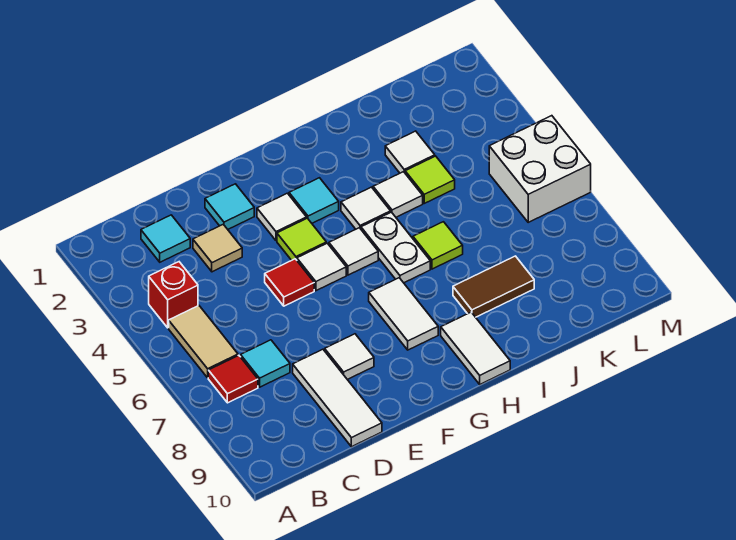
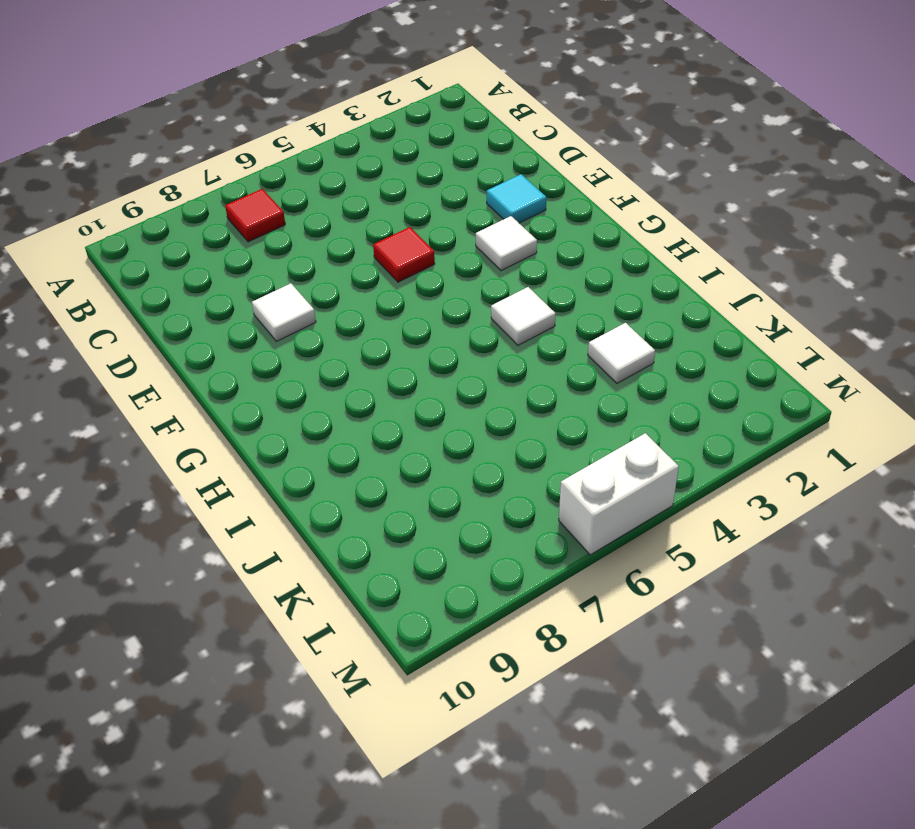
white brick M5:M6 level 1 -> white brick L5:M6 level 1
none -> red brick B4 level 1
none -> tan tile B5:B6 level 1
none -> cyan tile C2 level 1

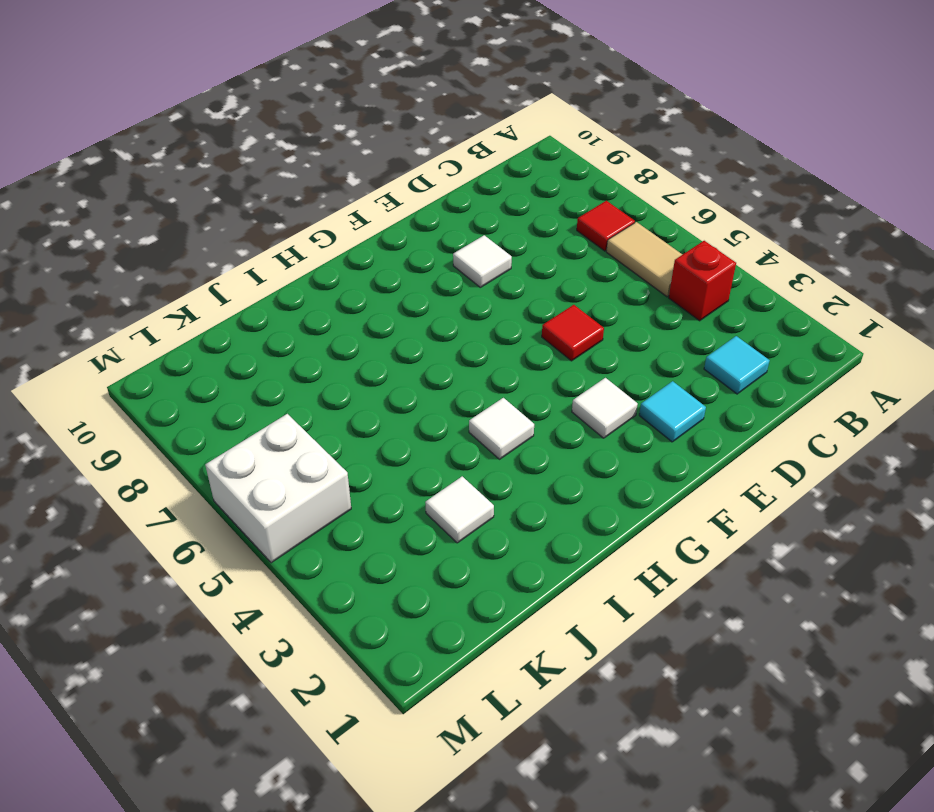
none -> cyan tile C7 level 1
none -> tan tile D3 level 1
none -> white tile D8:D10 level 1

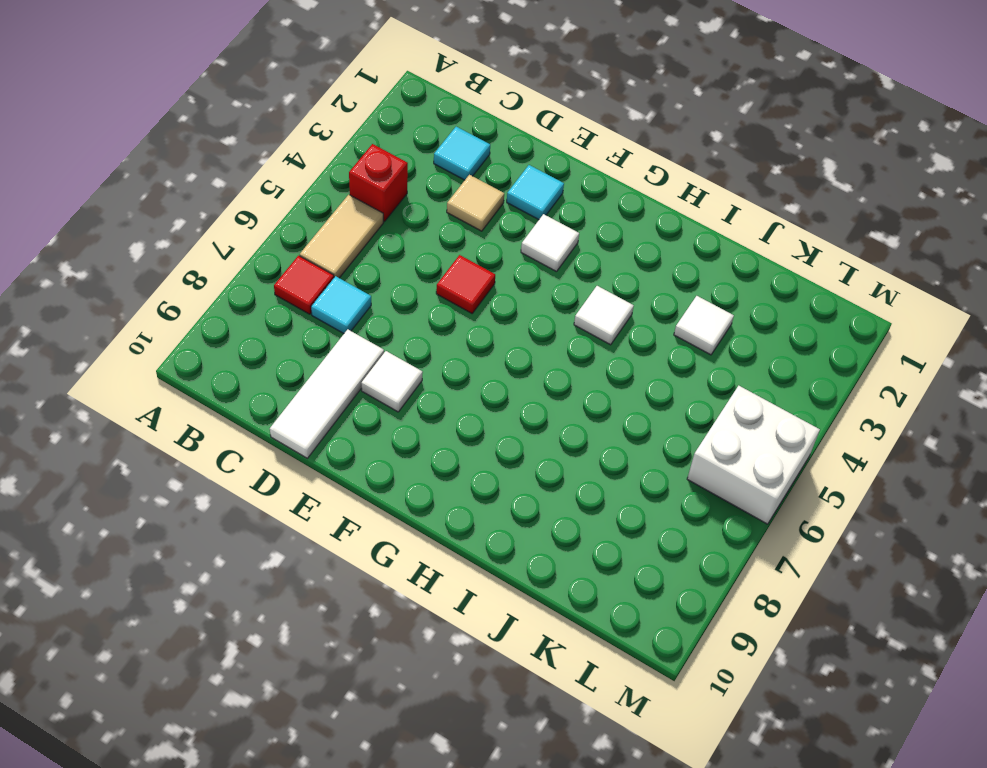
none -> lime tile F4 level 1
none -> white tile F5 level 1
none -> cyan tile G3 level 1

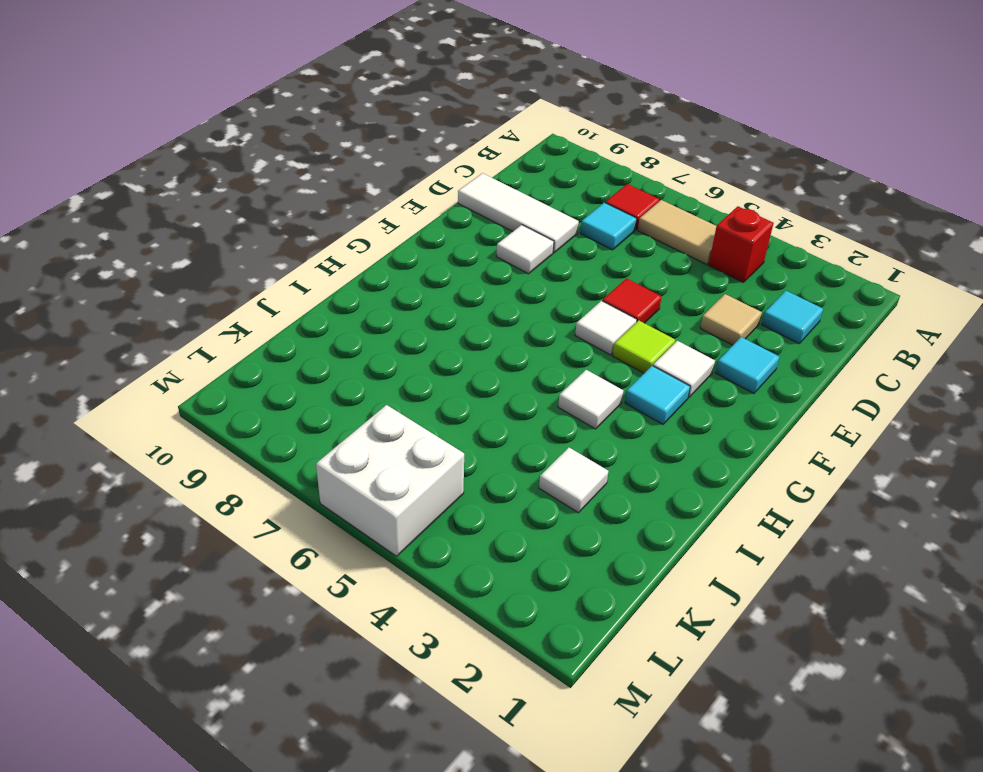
none -> white tile G5 level 1
none -> white tile G7:G8 level 1
none -> white plate H5:H6 level 1

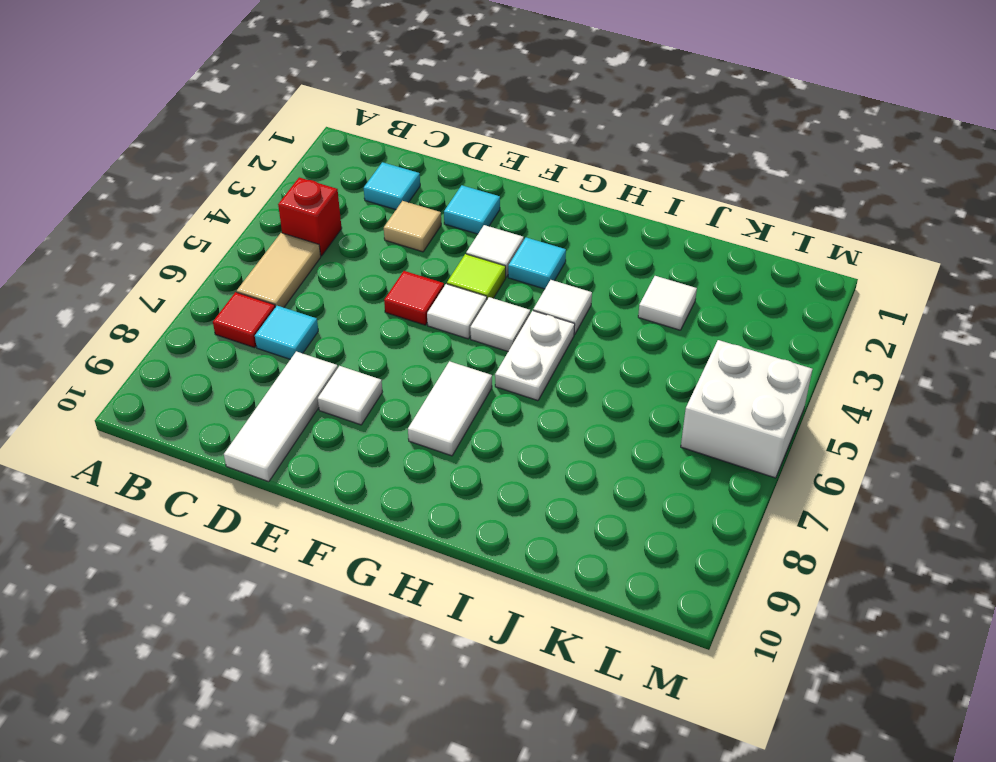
none -> white tile H9:H10 level 1
none -> white tile I4 level 1
none -> lime tile I6 level 1

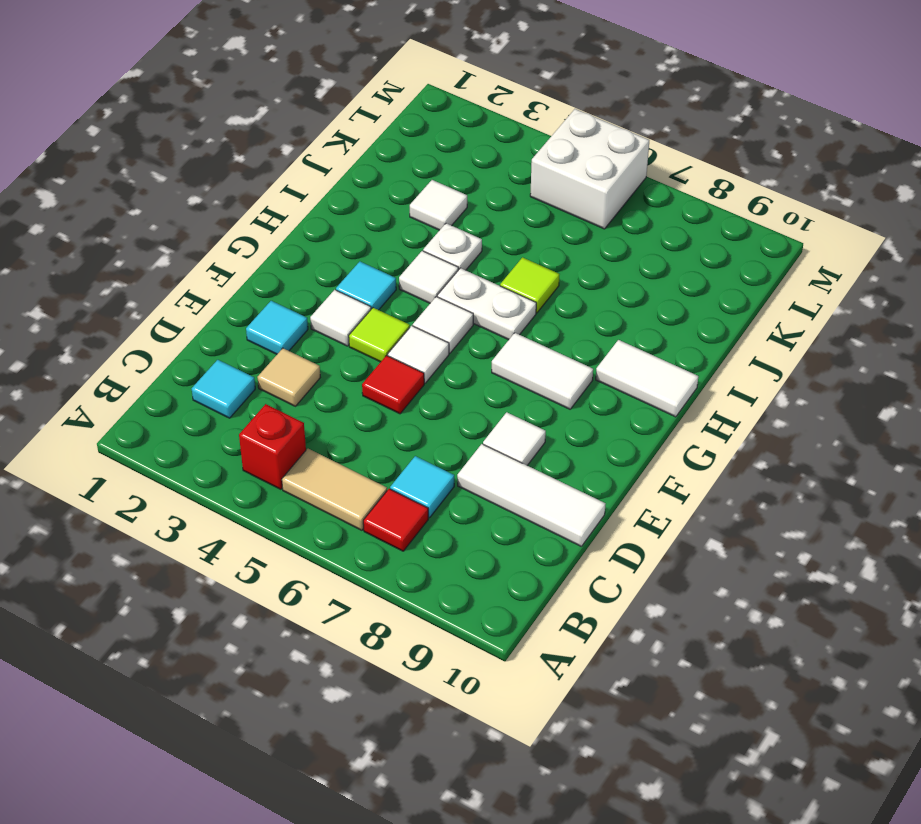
white plate I4 level 1 -> white tile I4 level 1
none -> brown tile I8:J8 level 1
none -> lime tile J4 level 1

